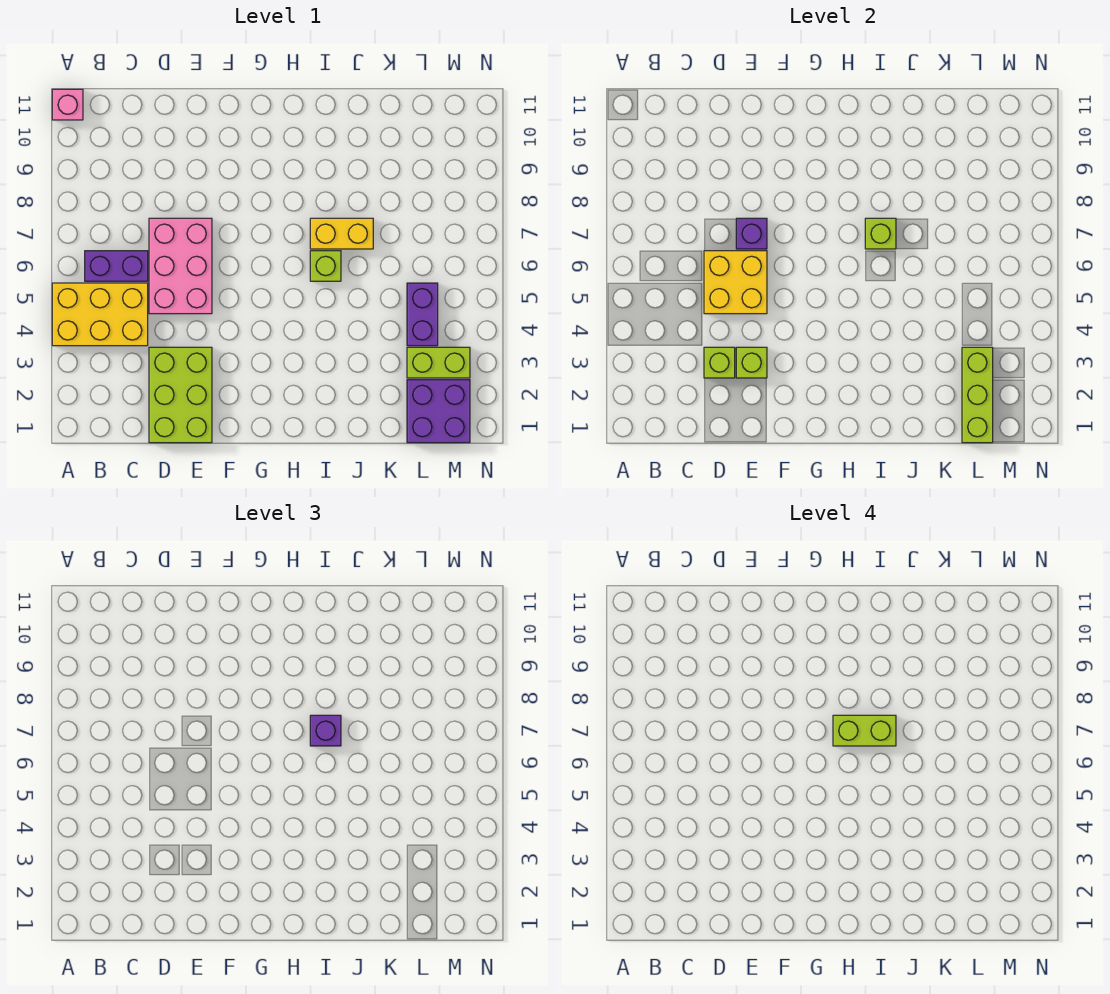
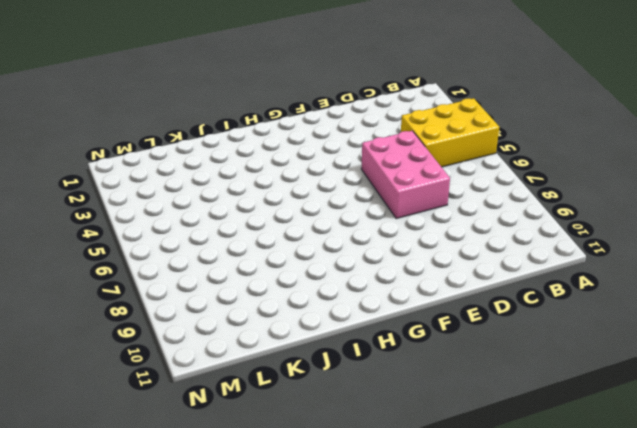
none -> pink brick A11 level 1
none -> purple brick B6:C6 level 1
none -> lime brick D1:E3 level 1

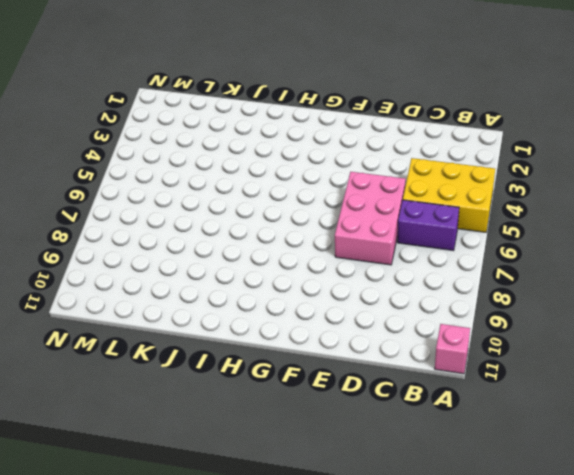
none -> lime brick D1:E3 level 1
none -> lime brick I6 level 1
none -> yellow brick I7:J7 level 1

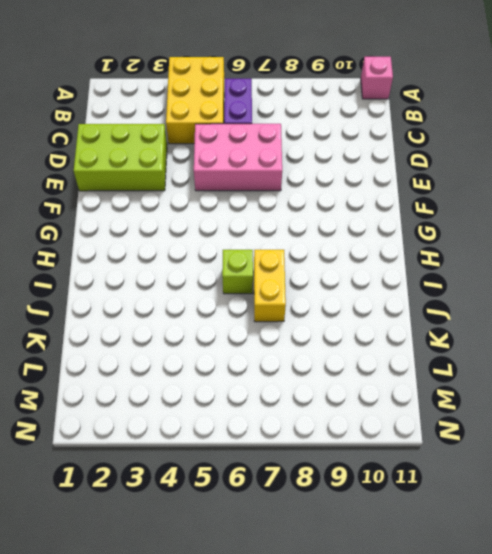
none -> purple brick L1:M2 level 1
none -> lime brick L3:M3 level 1
none -> purple brick L4:L5 level 1

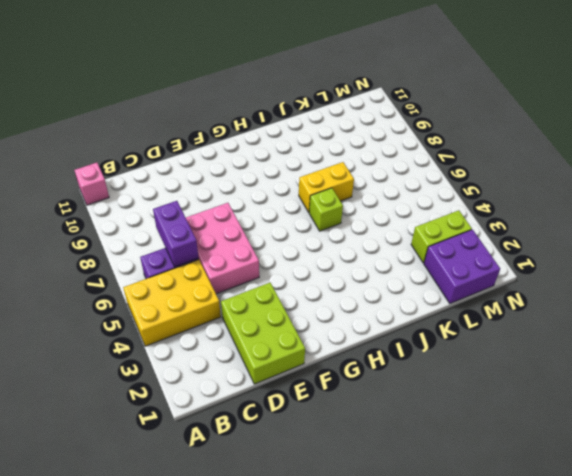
purple brick C6:C7 level 2 -> purple brick L4:L5 level 1
none -> lime brick D3 level 2
none -> yellow brick D5:E6 level 2
none -> lime brick E3 level 2

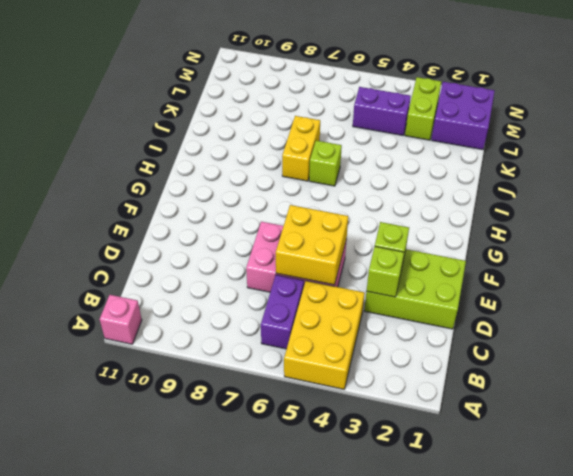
none -> purple brick E7 level 2
none -> lime brick I7 level 2
none -> lime brick L1:L3 level 2

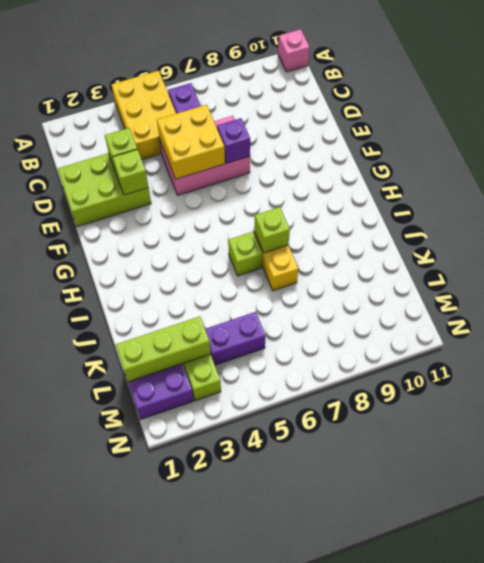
none -> purple brick I7 level 3
none -> lime brick H7:I7 level 4

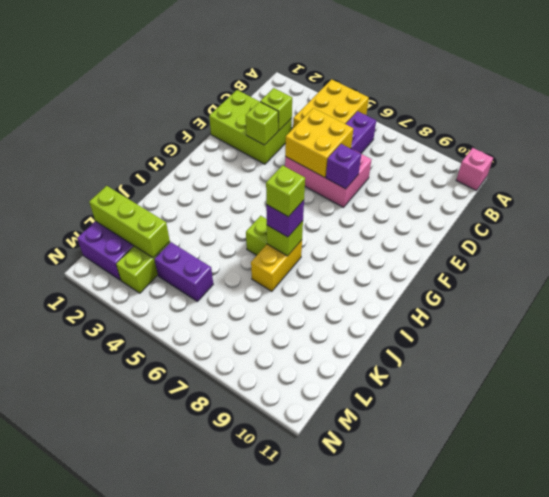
lime brick I7 level 4 -> lime brick H7:I7 level 4

